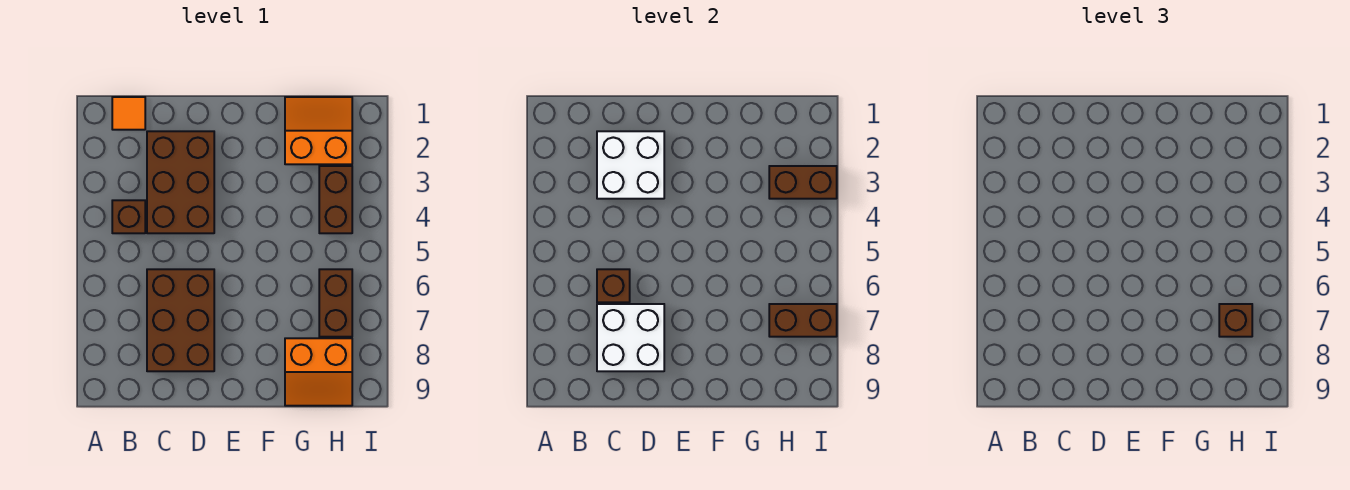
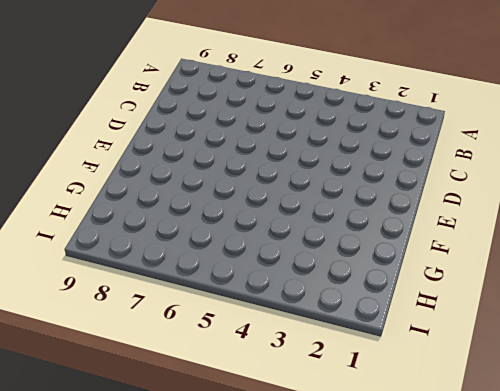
none -> orange tile B1 level 1
none -> brown brick B4 level 1
none -> brown brick C2:D4 level 1

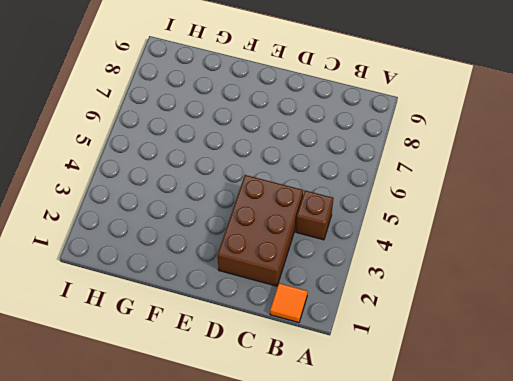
none -> brown brick C6:D8 level 1
none -> orange slope G1:H2 level 1 top 2
none -> orange slope G8:H9 level 1 top 8

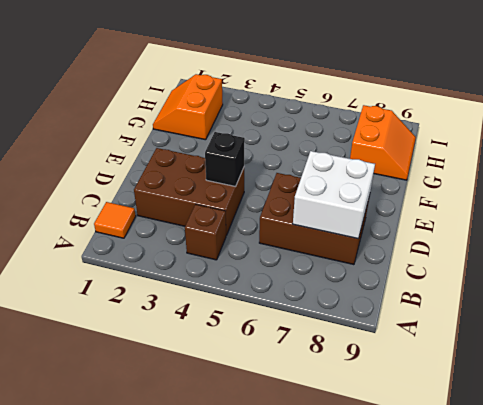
black brick D4 level 2 -> none
none -> brown brick H3:H4 level 1
none -> brown brick H6:H7 level 1
none -> white brick C2:D3 level 2

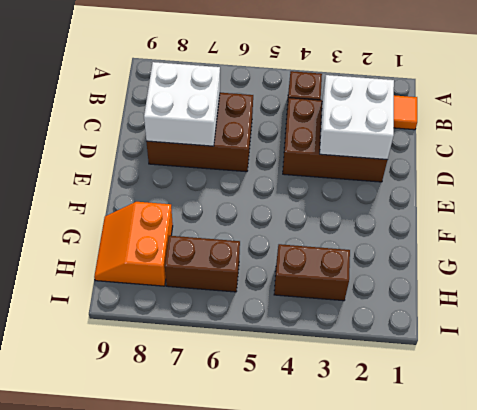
none -> orange slope G1:H2 level 1 top 2
none -> brown brick C6 level 2
none -> brown brick H3:I3 level 2

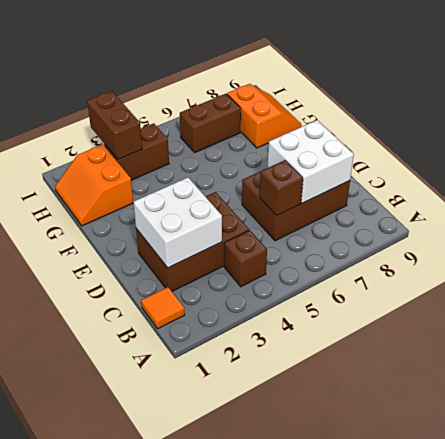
none -> brown brick H7:I7 level 2
none -> brown brick H7 level 3

